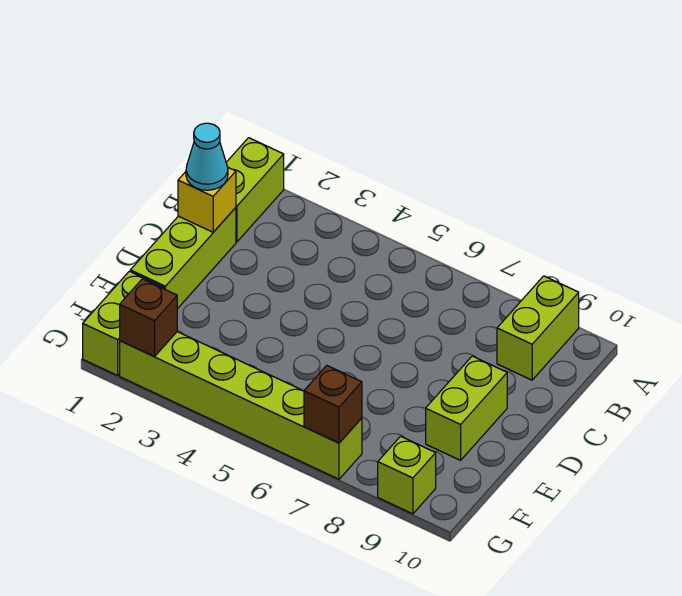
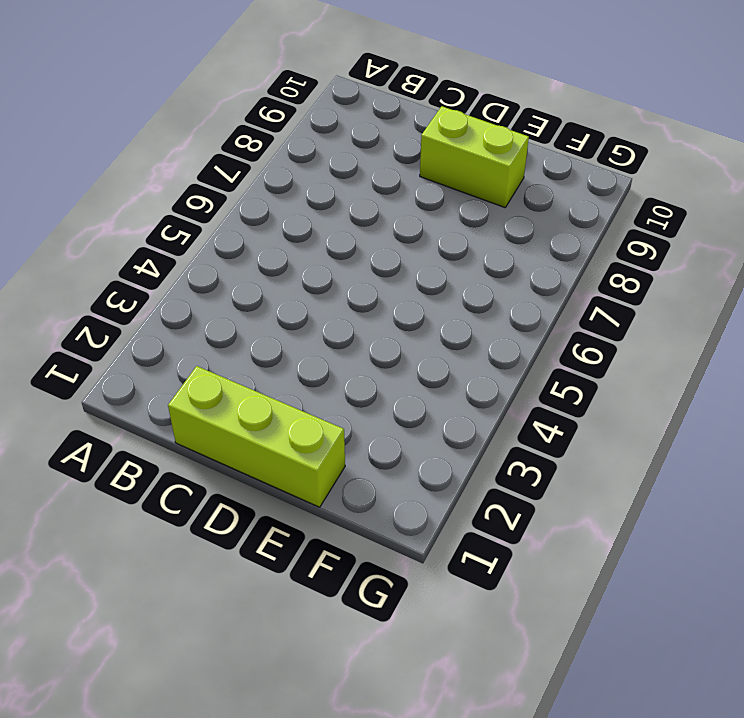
none -> lime brick A1:B1 level 1
none -> lime brick A9:B9 level 1

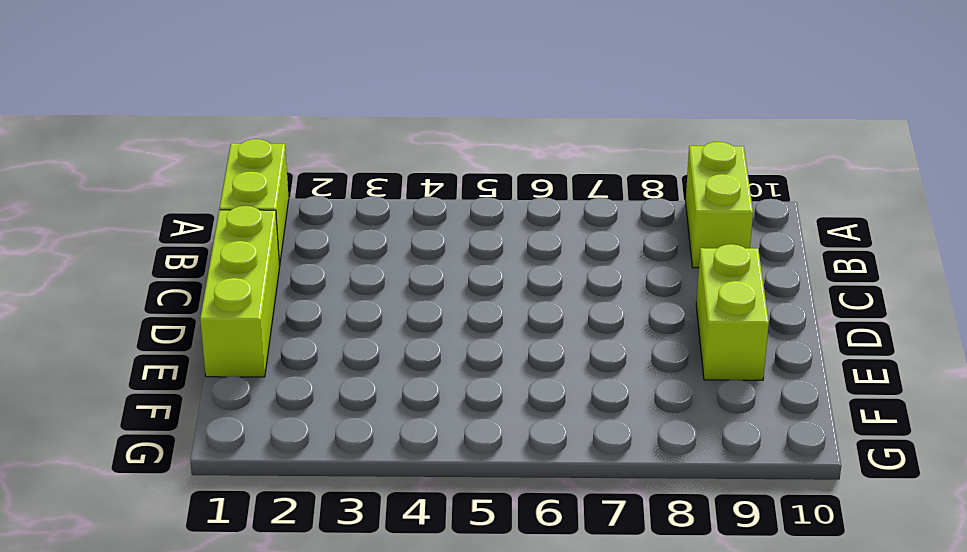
none -> lime brick F1:G1 level 1
none -> lime brick G2:G7 level 1

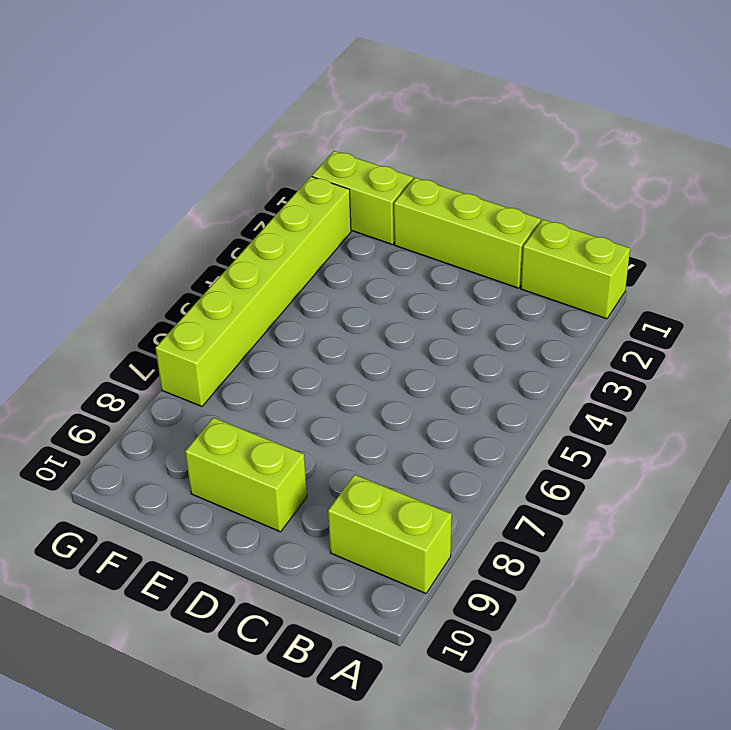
none -> lime brick G9 level 1
none -> yellow brick C1 level 2

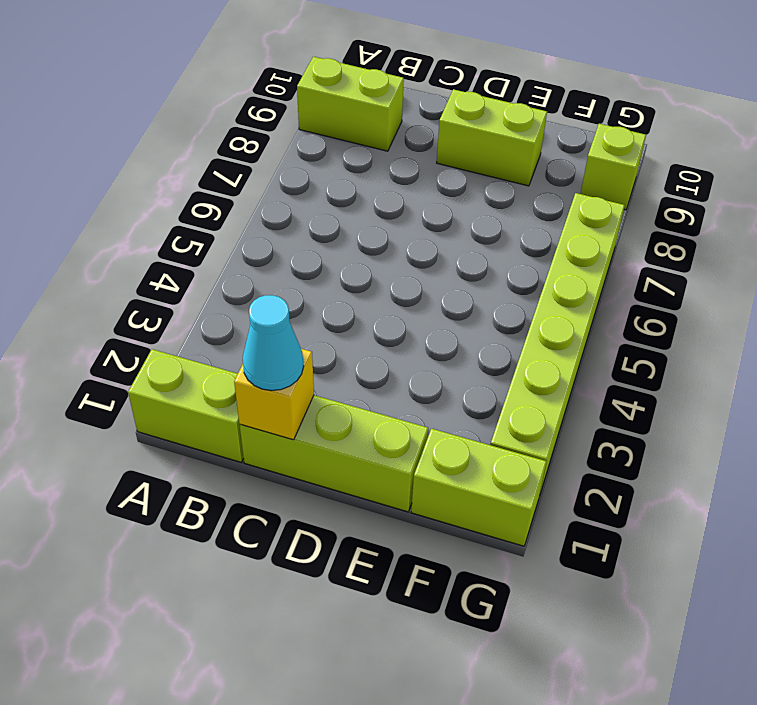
none -> brown brick G2 level 2
none -> brown brick G7 level 2

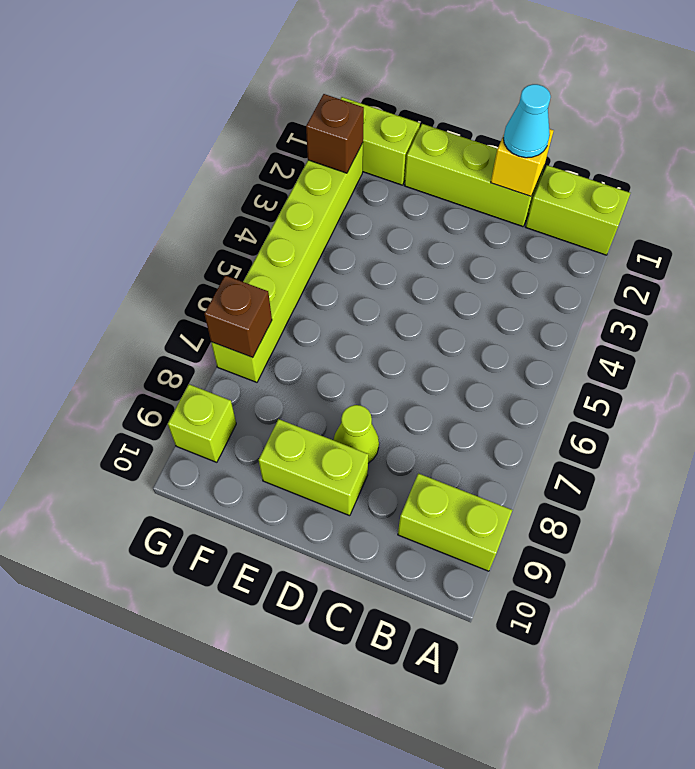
lime cone D8 level 1 -> none

